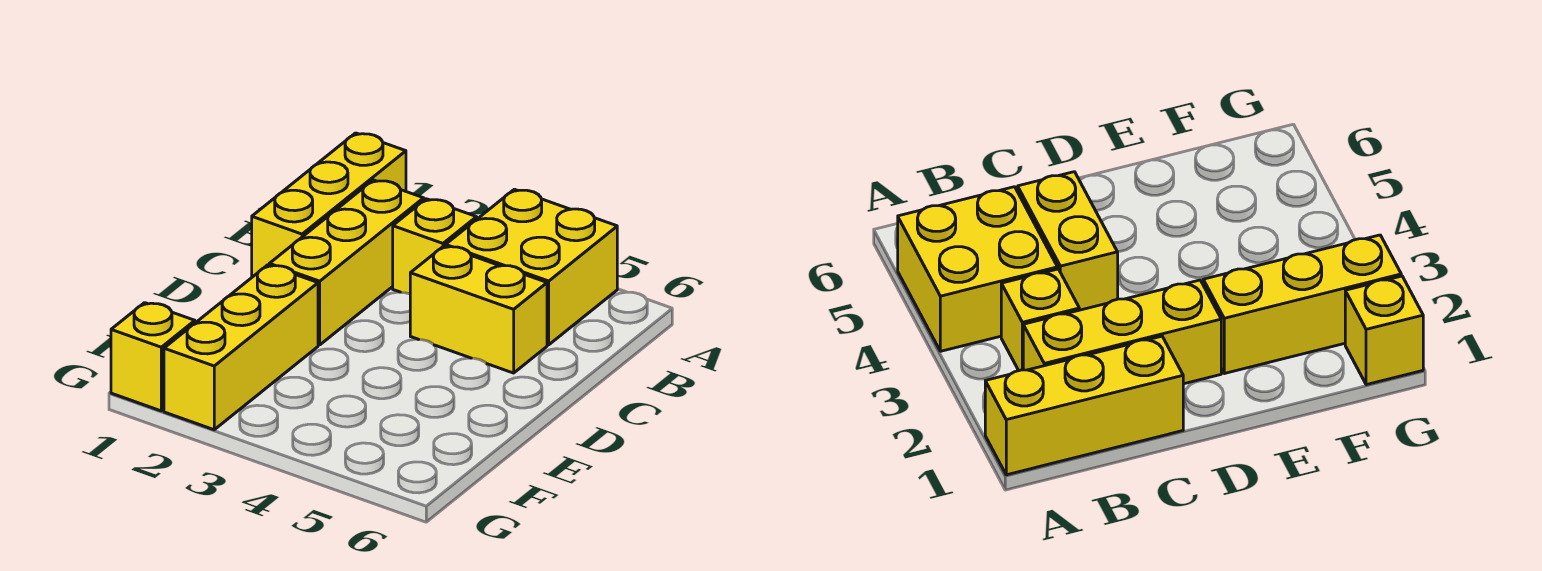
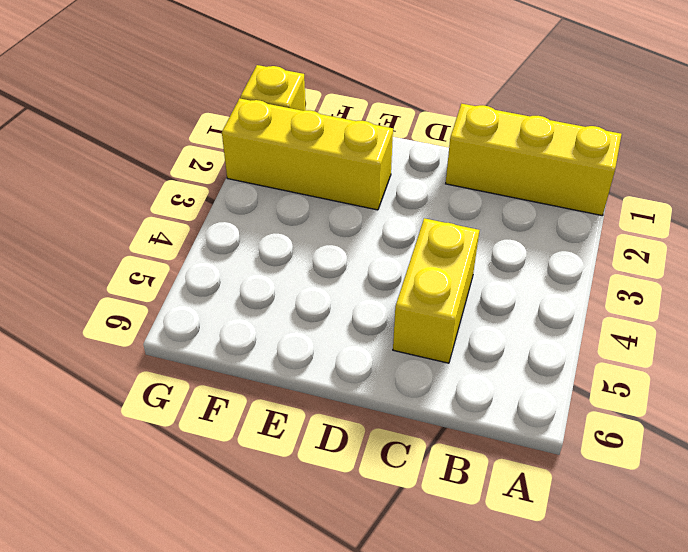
none -> yellow brick A4:B5 level 1
none -> yellow brick B2:D2 level 1

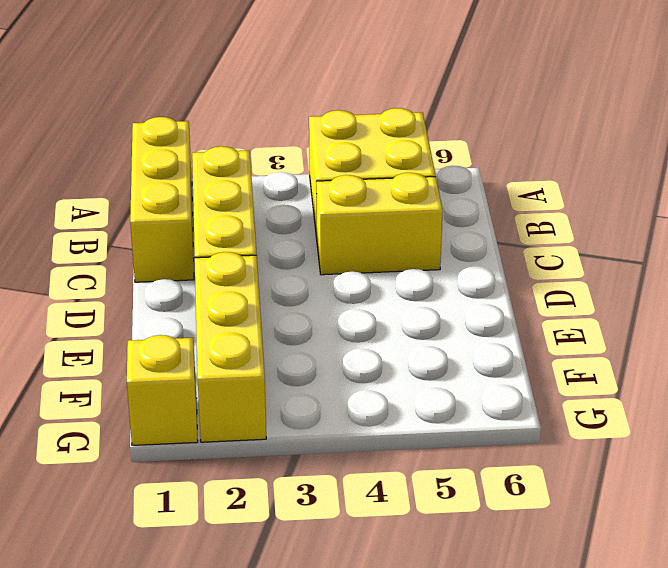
none -> yellow brick B3 level 1

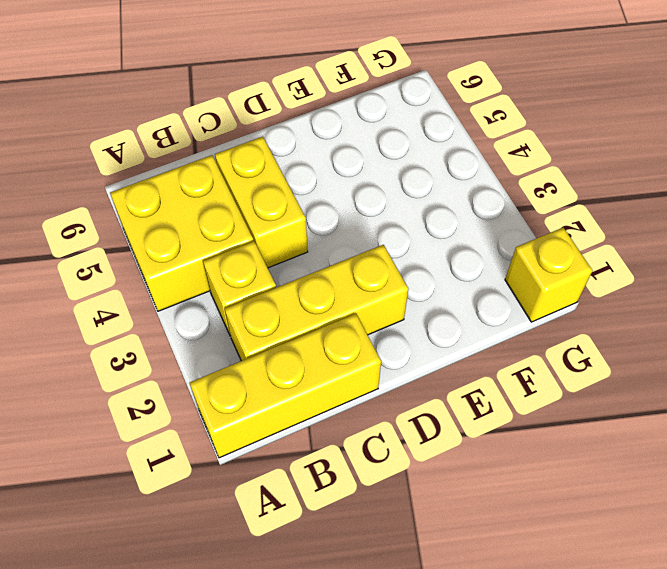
none -> yellow brick E2:G2 level 1

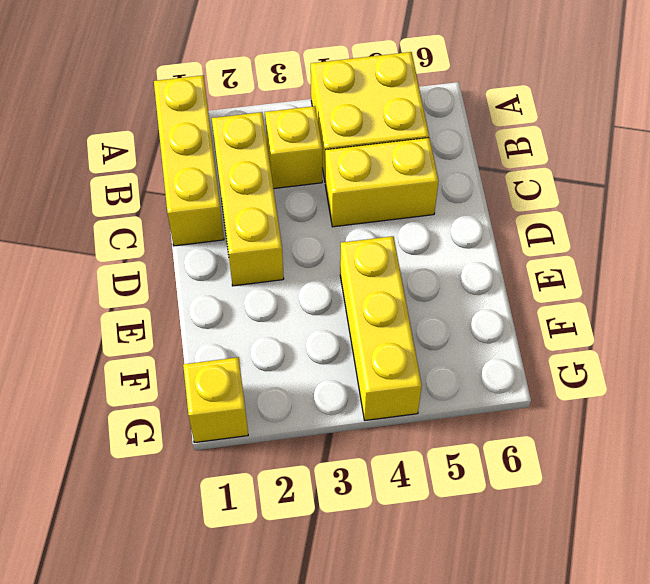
yellow brick E4:G4 level 1 -> yellow brick E2:G2 level 1

